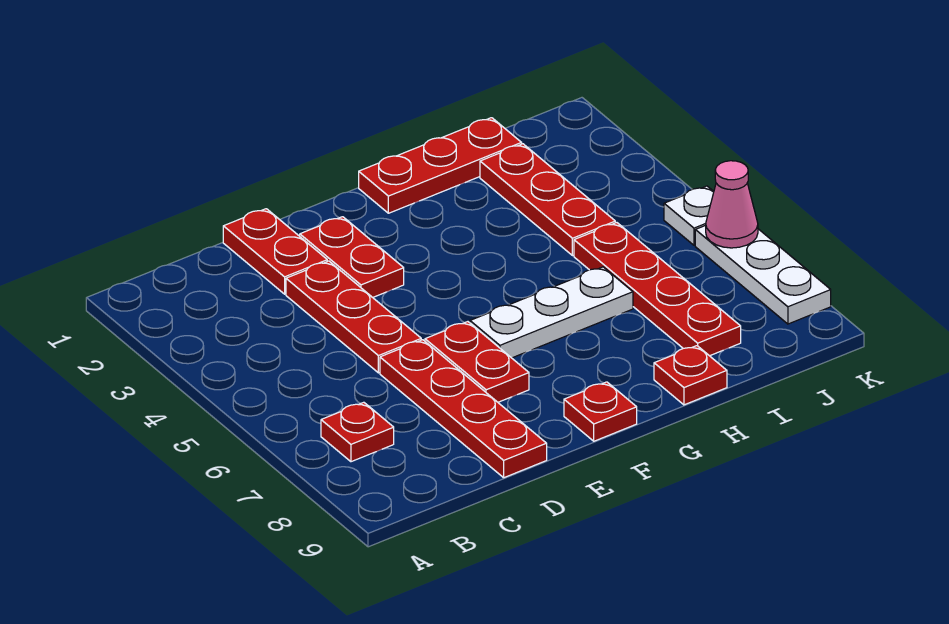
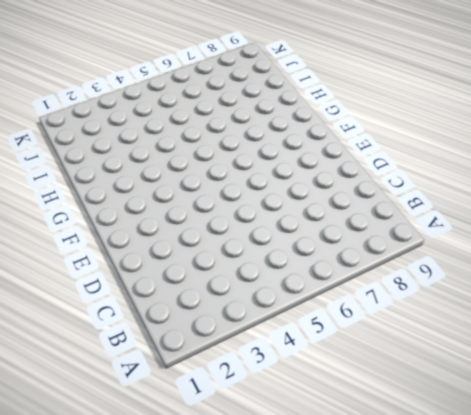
none -> red plate B7 level 1
none -> red plate D1:D2 level 1
none -> red plate D3:D5 level 1

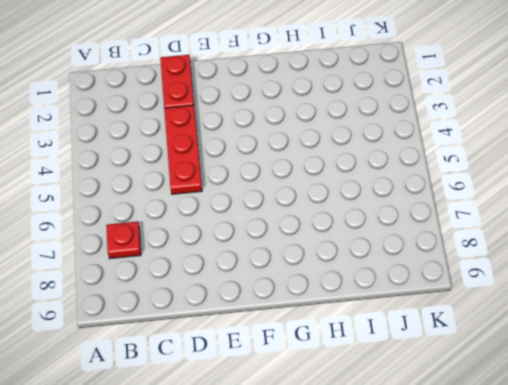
none -> red plate D6:D9 level 1
none -> red plate E2:E3 level 1
none -> red plate E6:E7 level 1

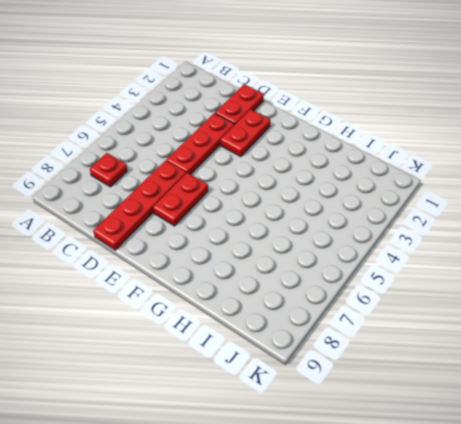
none -> white plate F6:H6 level 1
none -> red plate F9 level 1
none -> red plate G1:I1 level 1

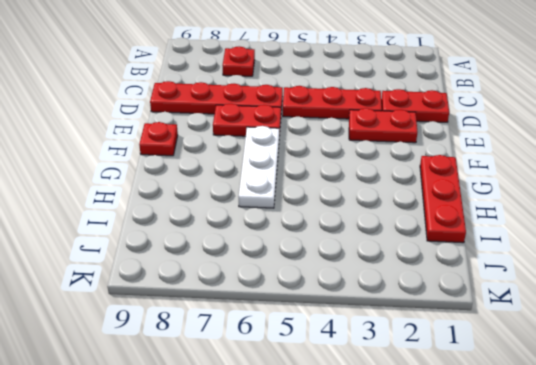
none -> red plate H9 level 1
none -> red plate I2:I4 level 1
none -> red plate I5:I8 level 1

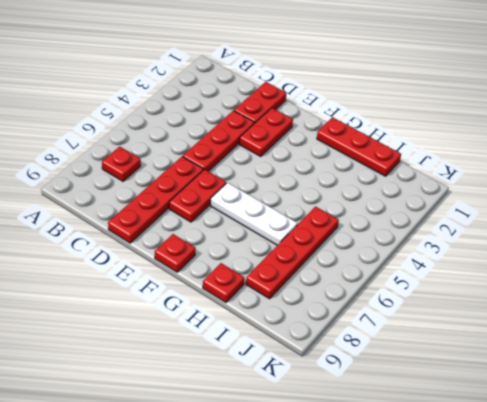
none -> red plate I2:I4 level 1
none -> white plate K5 level 1
none -> white plate K6:K8 level 1

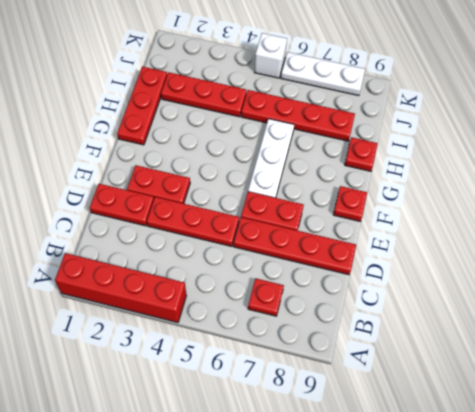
red brick A1:A4 level 1 -> none
white brick K5 level 1 -> white plate K5 level 1
none -> pink cone K6 level 2

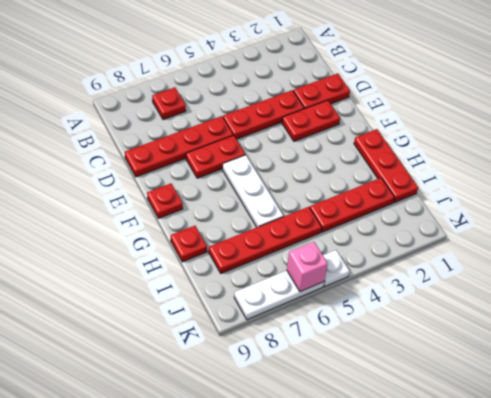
pink brick K6 level 2 -> pink cone K6 level 2

